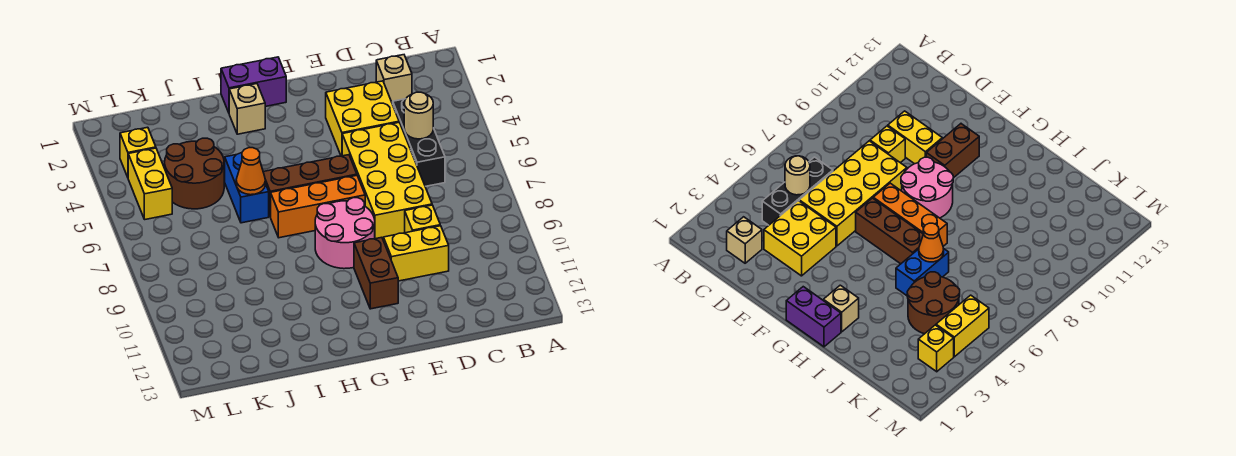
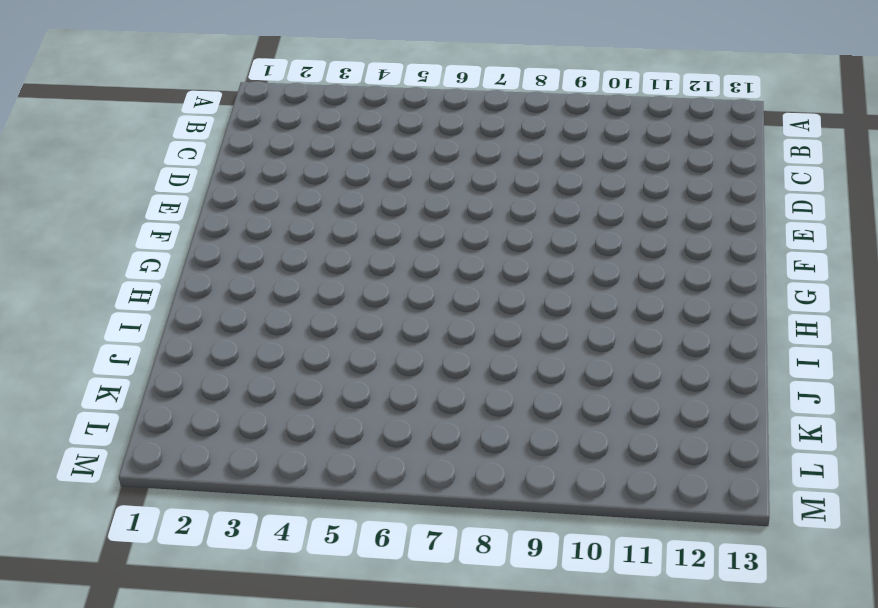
none -> tan brick C2 level 1
none -> black brick C4:C6 level 1
none -> yellow brick D3:E4 level 1

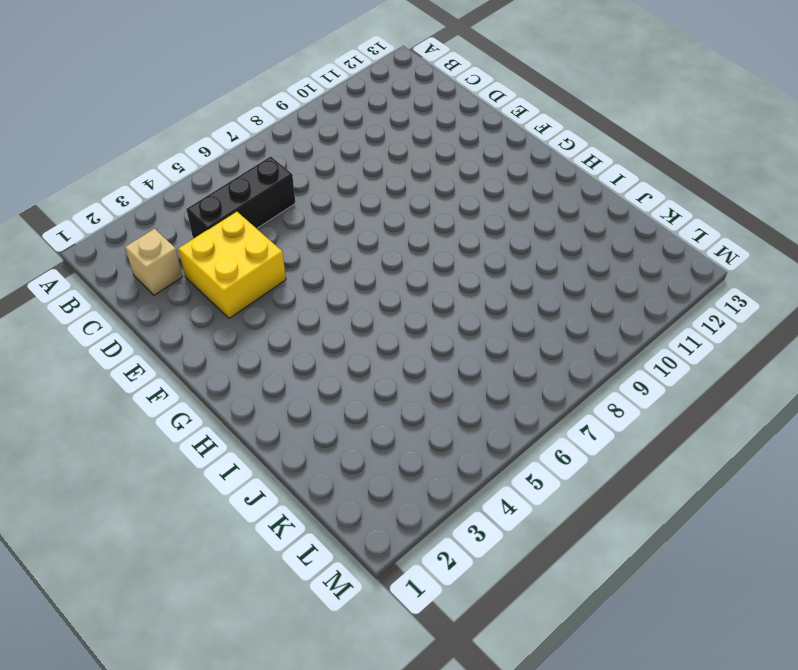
none -> yellow brick D5:E8 level 1
none -> yellow brick D9 level 1
none -> yellow brick D10:E10 level 1

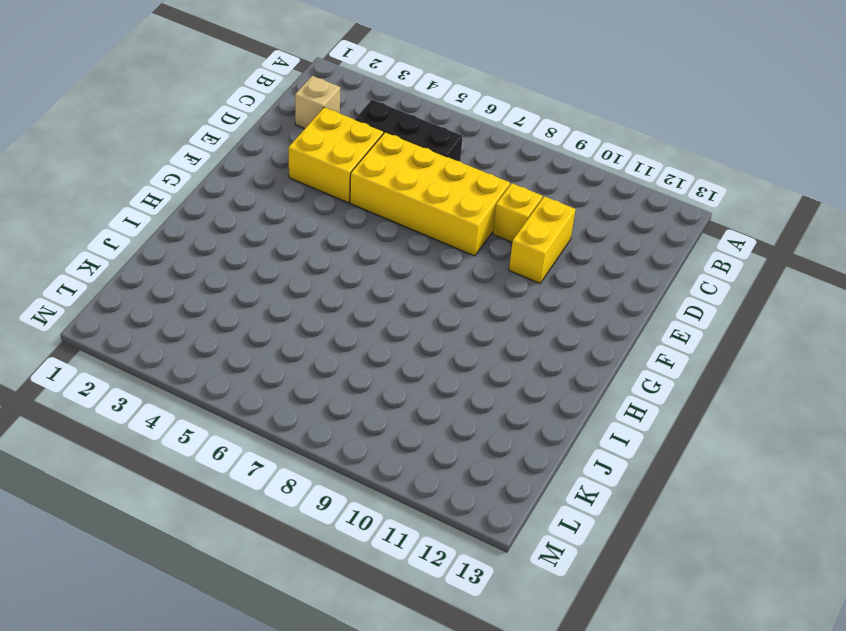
none -> brown brick F6:H6 level 1
none -> orange brick F7:H7 level 1
none -> pink round brick F8:G9 level 1

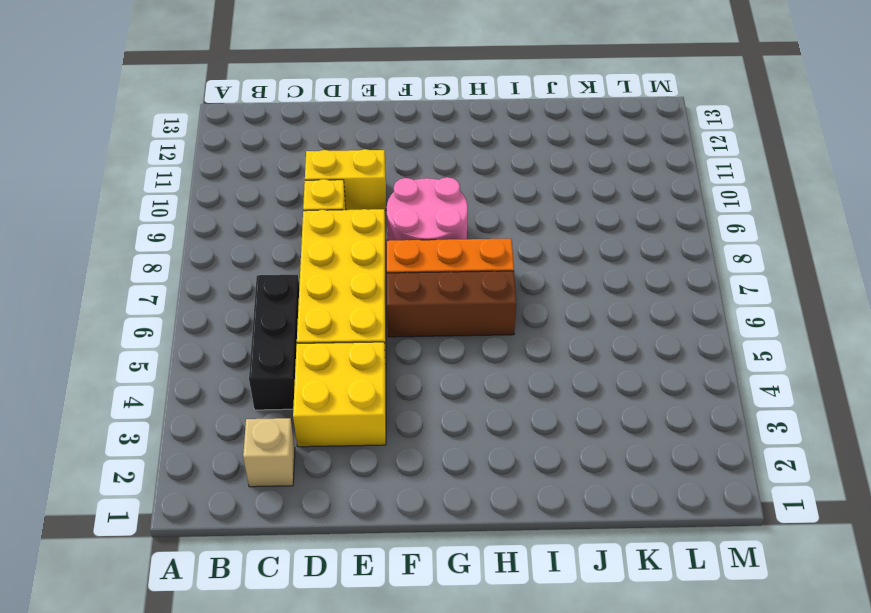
none -> brown brick F10:F11 level 1
none -> purple brick G1:H1 level 1
none -> tan brick H2 level 1

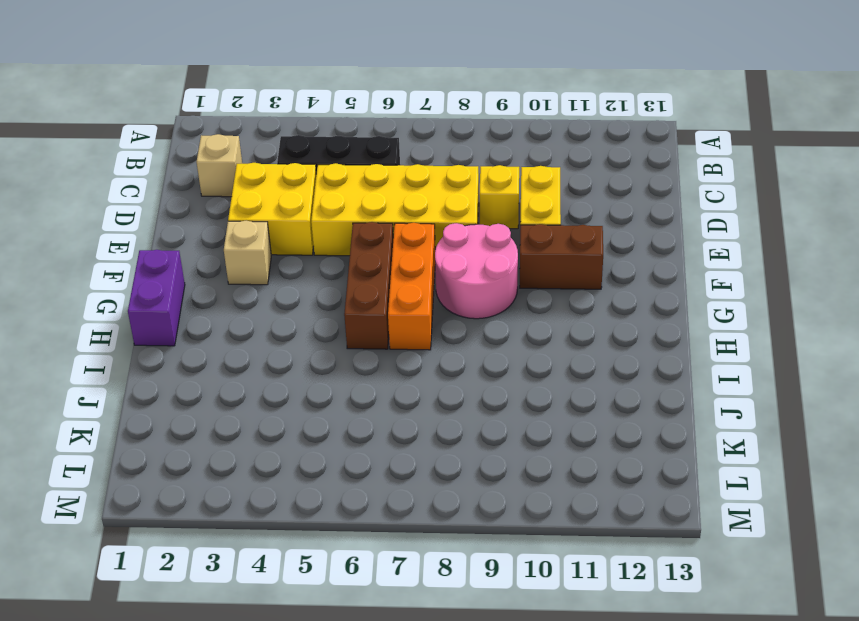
tan brick F3 level 1 -> tan brick H2 level 1
none -> blue brick I5:I6 level 1
none -> brown round brick J4:K5 level 1
none -> yellow brick L3 level 1

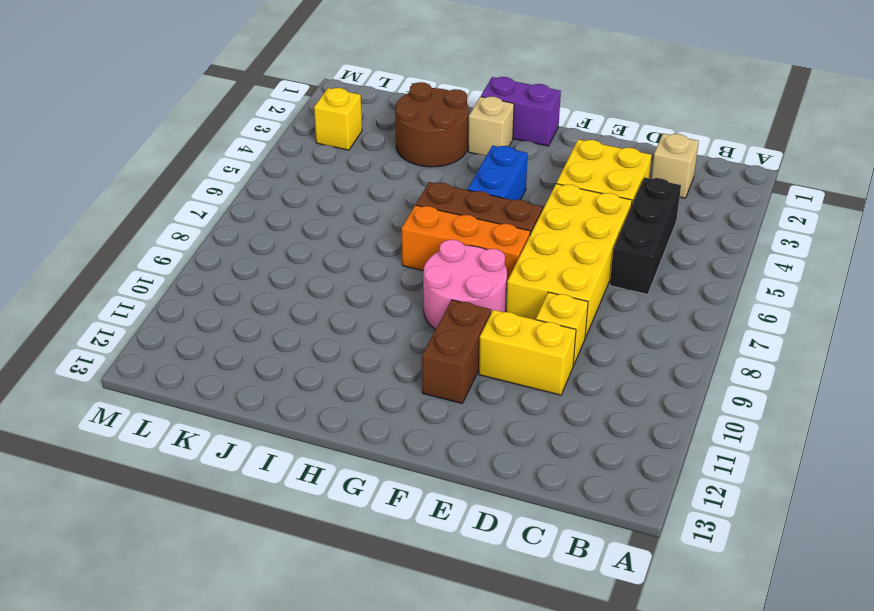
blue brick G4:G5 level 1 -> blue brick I5:I6 level 1
brown round brick I2:J3 level 1 -> brown round brick J4:K5 level 1
none -> yellow brick L4:L5 level 1
none -> tan round brick C5 level 2
none -> orange cone I6 level 2

